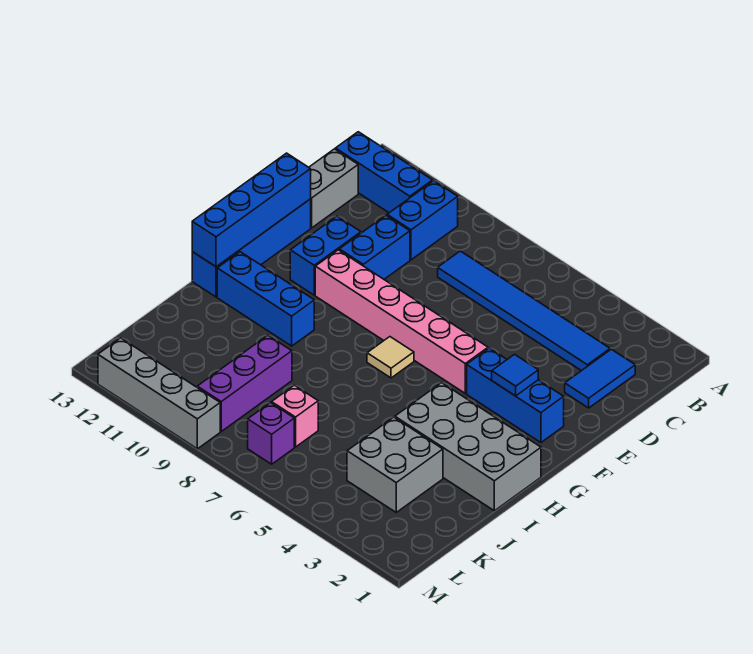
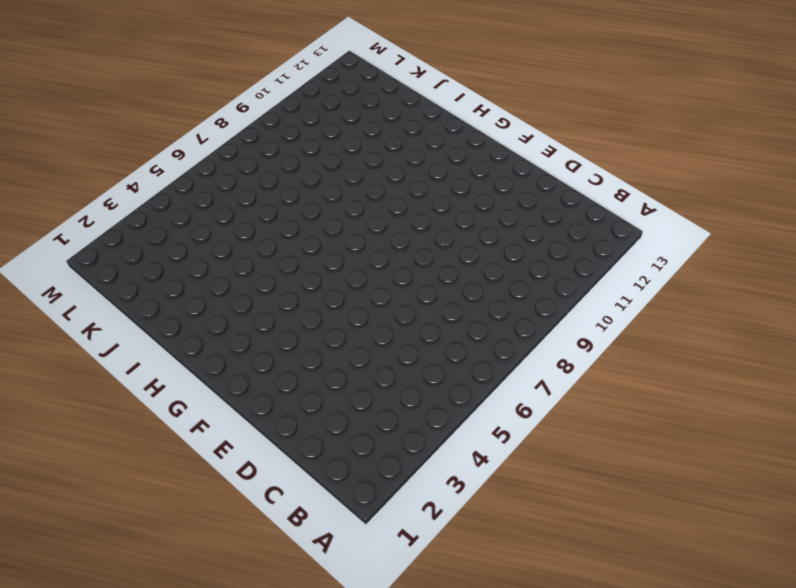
none -> blue brick B10:C10 level 1
none -> blue brick B11:B13 level 1
none -> blue tile C2:D2 level 1

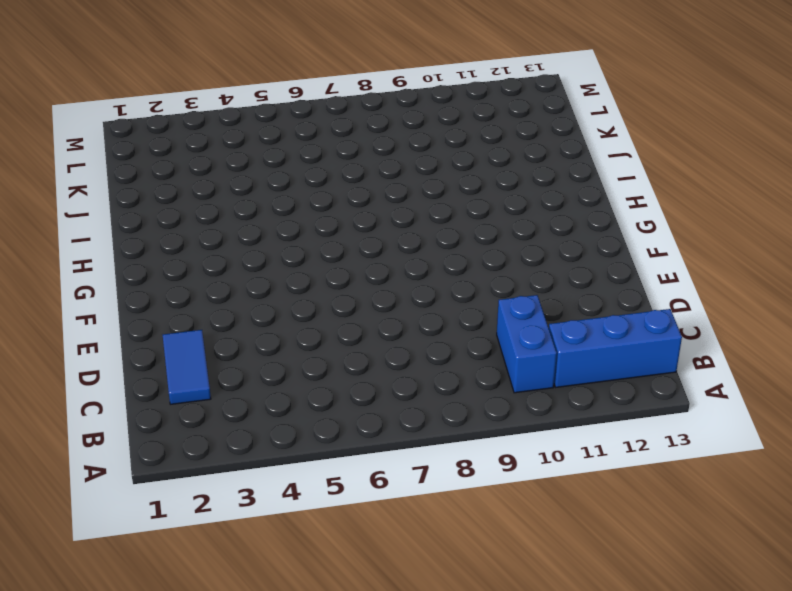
none -> blue tile C3:C8 level 1
none -> grey brick C13:D13 level 1
none -> blue brick D10:E10 level 1

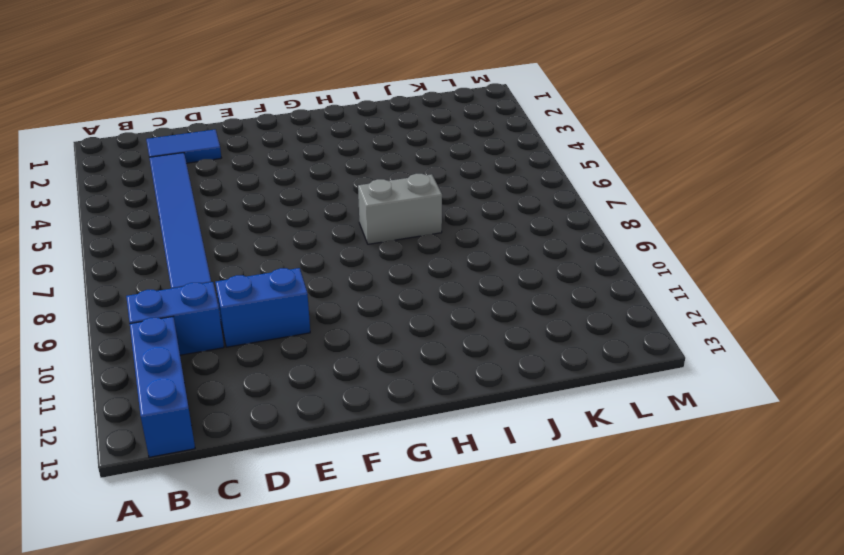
grey brick H7:I7 level 1 -> grey brick C13:D13 level 1
none -> blue brick E11:F11 level 1
none -> blue brick E13:H13 level 1
none -> blue brick F2:F4 level 1

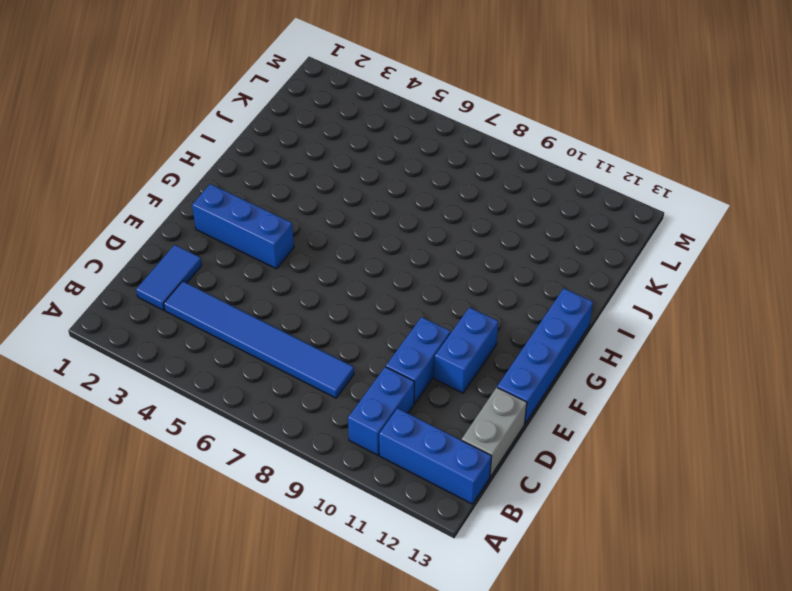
none -> pink brick F5:F10 level 1
none -> tan tile G7 level 1
none -> grey brick H1:I4 level 1

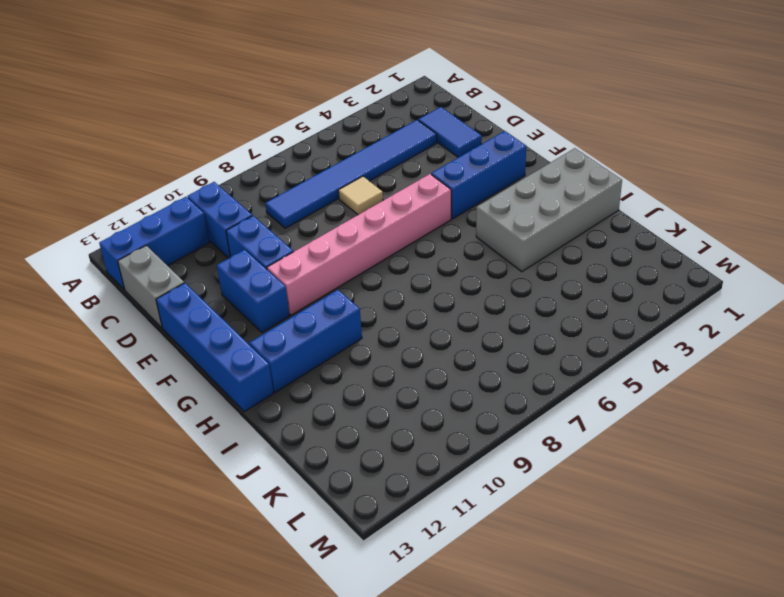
tan tile D6 level 1 -> tan tile G7 level 1
none -> grey brick J3:K4 level 1
none -> purple brick J9:L9 level 1
none -> pink brick K7 level 1

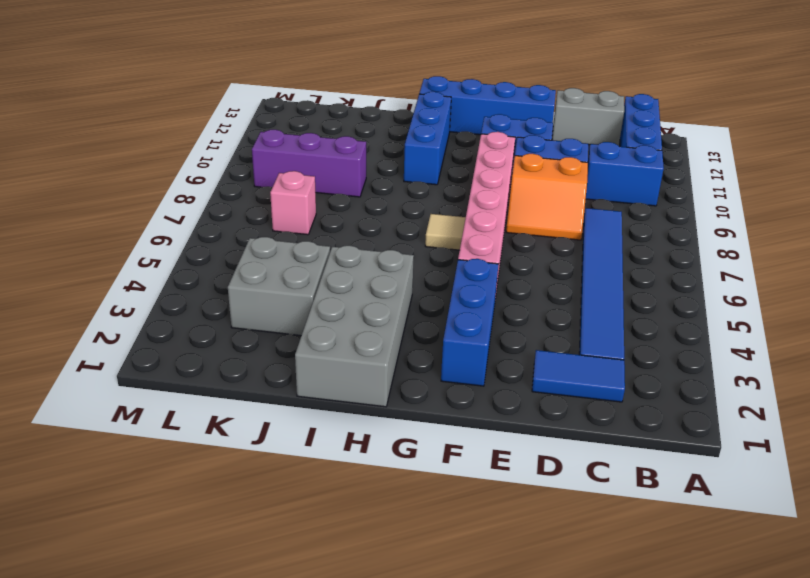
orange slope D8:E9 level 1 top 9 -> none
none -> purple brick L7 level 1
none -> grey brick M9:M12 level 1
none -> blue brick E13:H13 level 2

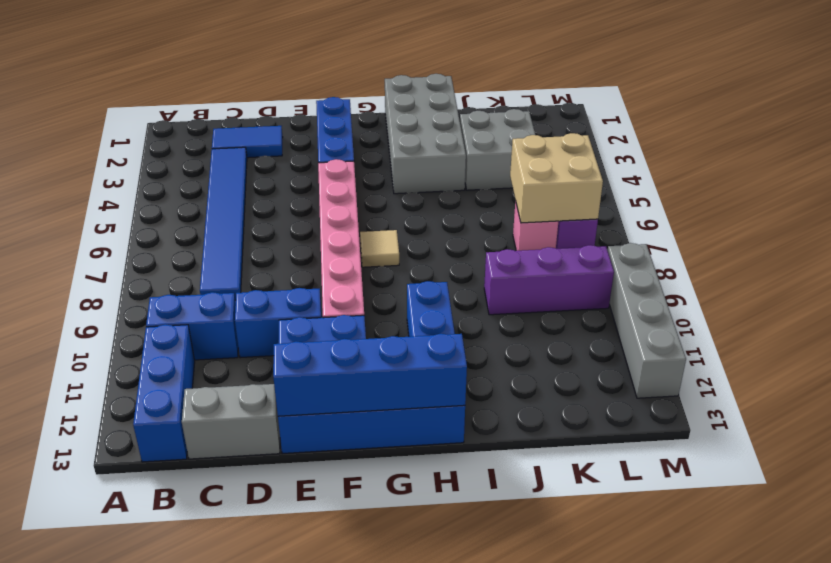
tan brick K6:L7 level 2 -> none
none -> blue tile F3 level 2

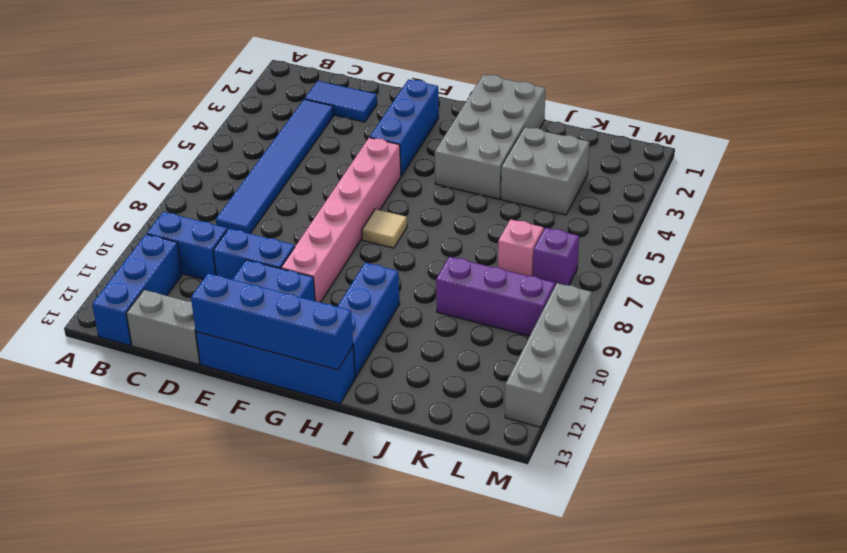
none -> blue tile F3 level 2

